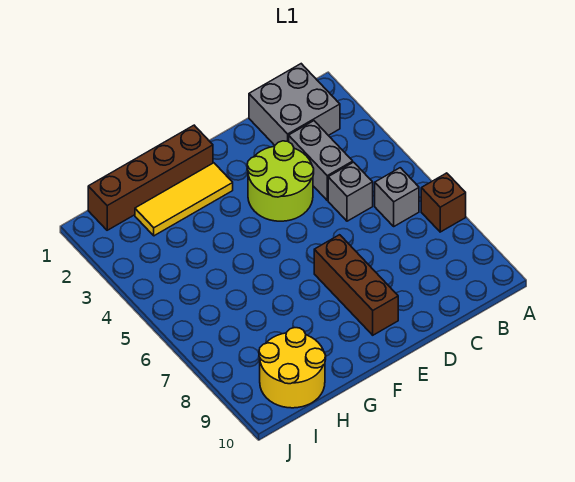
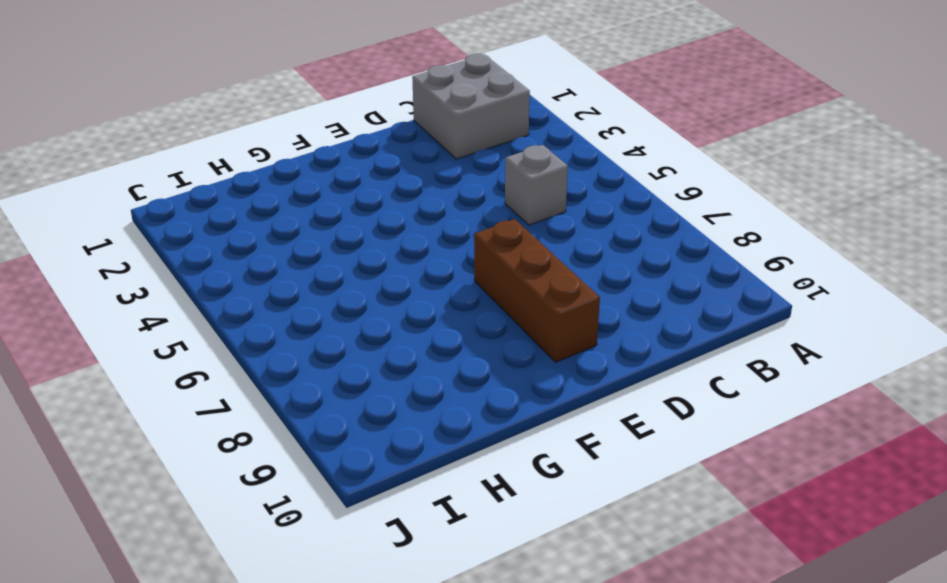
none -> brown brick A7 level 1
none -> grey brick B6 level 1

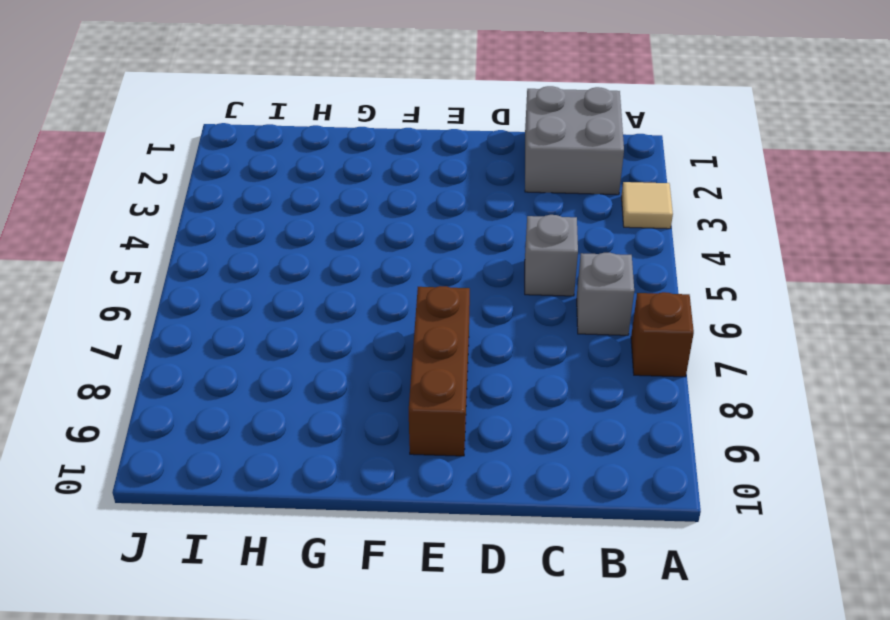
tan tile A3 level 1 -> none
none -> grey brick C3:C4 level 1
none -> lime round brick D3:E4 level 1

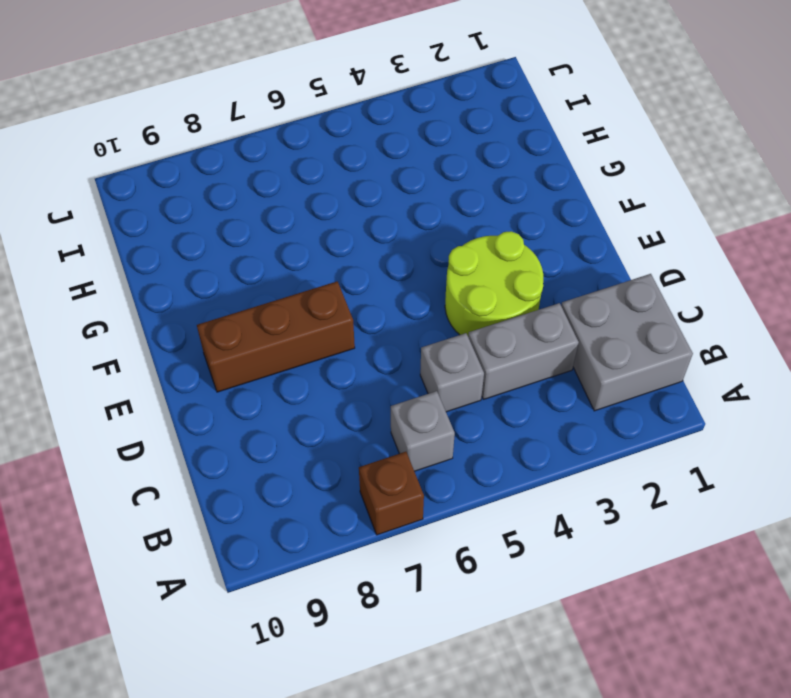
none -> brown brick F1:I1 level 1
none -> yellow tile F2:H2 level 1

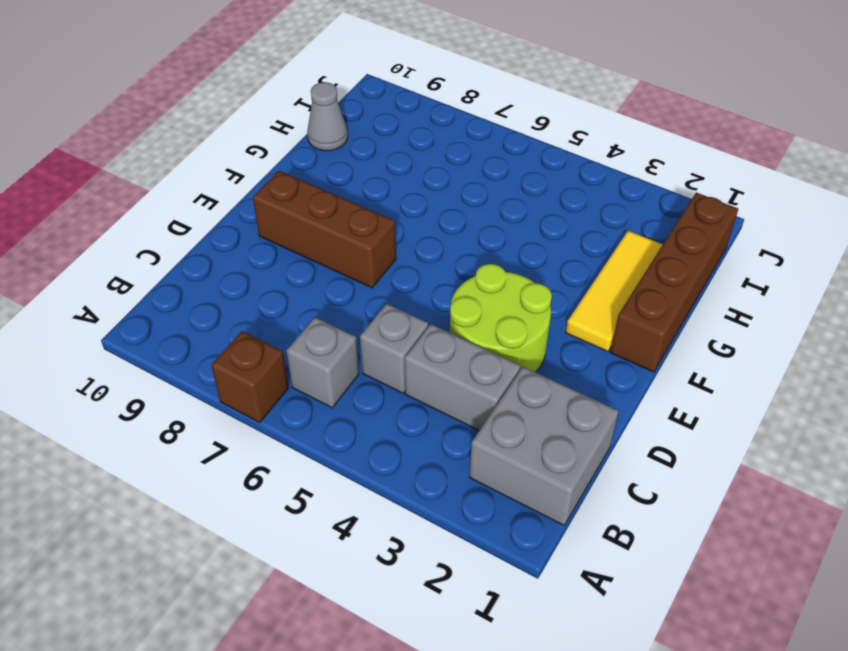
grey cone H10 level 1 -> yellow round brick H9:I10 level 1

